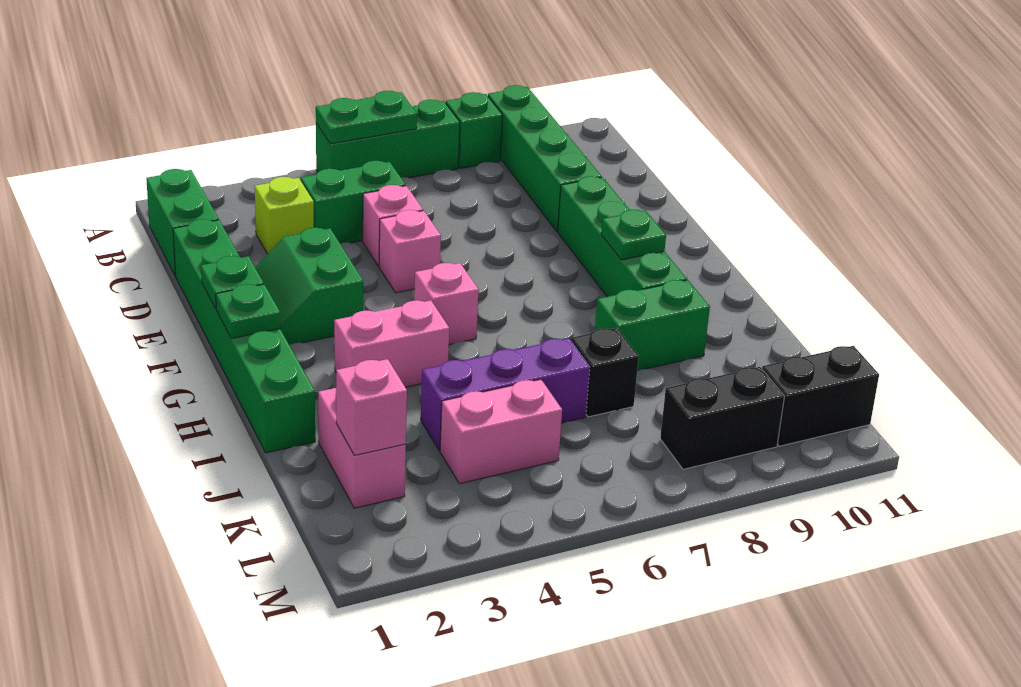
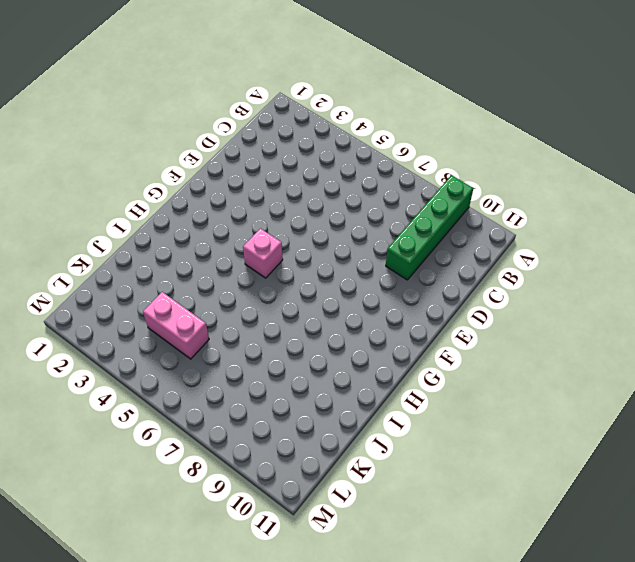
none -> green brick A5:A7 level 1
none -> green brick A8 level 1
none -> green brick B1:C1 level 1

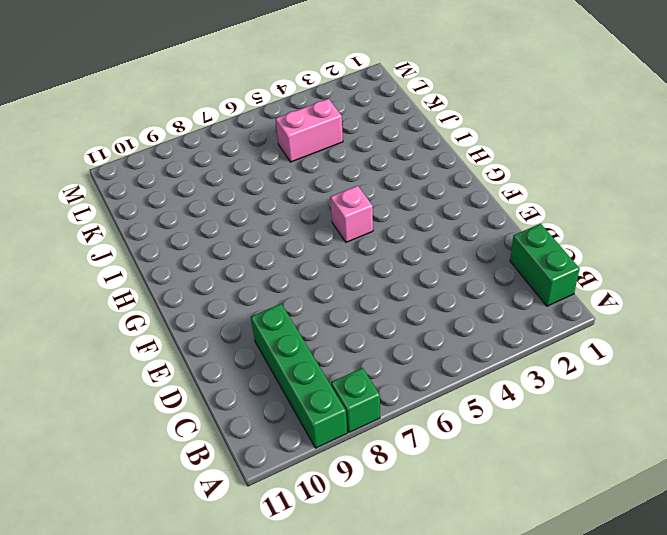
none -> green brick A5:A7 level 1
none -> lime brick C3 level 1
none -> green brick C4:C5 level 1

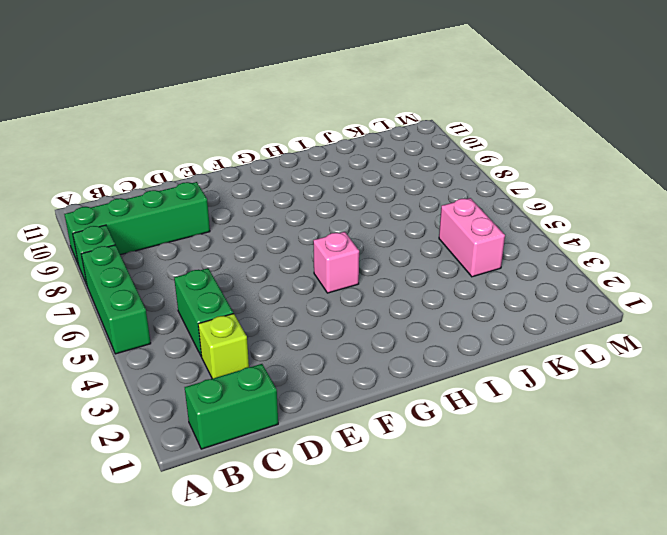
none -> green brick D1:I1 level 1
none -> pink brick D5 level 1
none -> green slope E2:F3 level 1 top 3

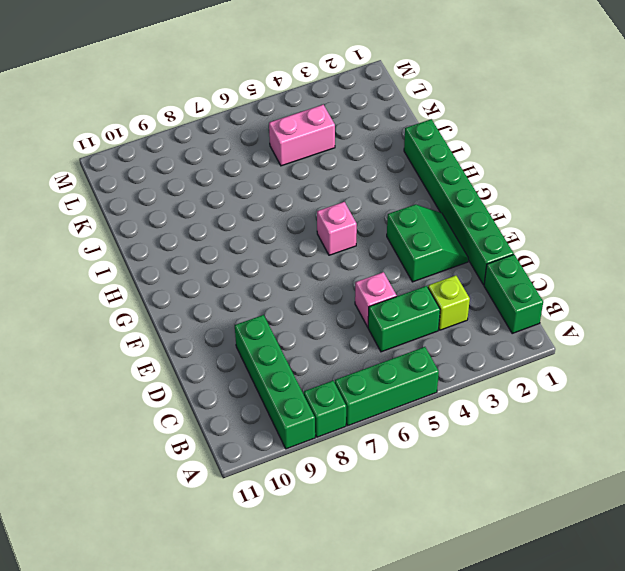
none -> pink brick E5 level 1
none -> green brick E9:H9 level 1
none -> pink brick H3:H4 level 1

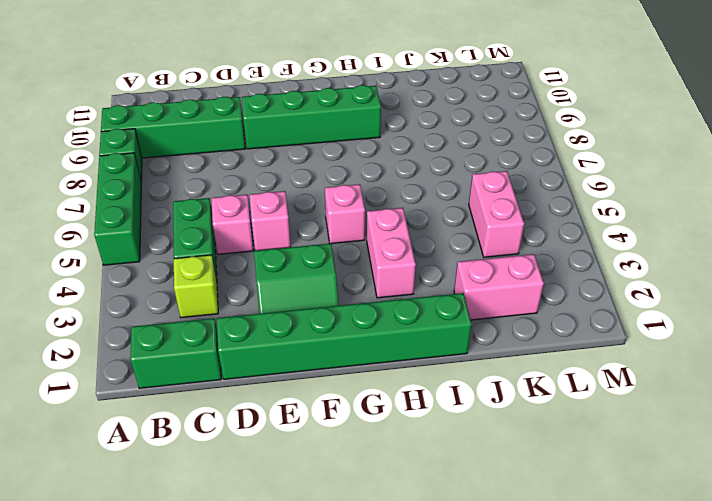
none -> green brick I8:I9 level 1
none -> purple brick J4:J6 level 1
none -> black brick J7 level 1

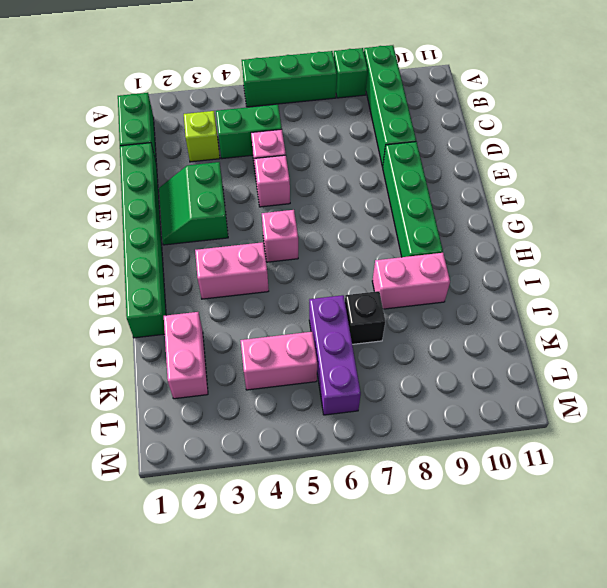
pink brick I8:I9 level 1 -> green brick I8:I9 level 1
purple brick J6:L6 level 1 -> purple brick J4:J6 level 1
none -> black brick L8:L9 level 1
none -> black brick L10:L11 level 1
none -> green plate A5:A6 level 2

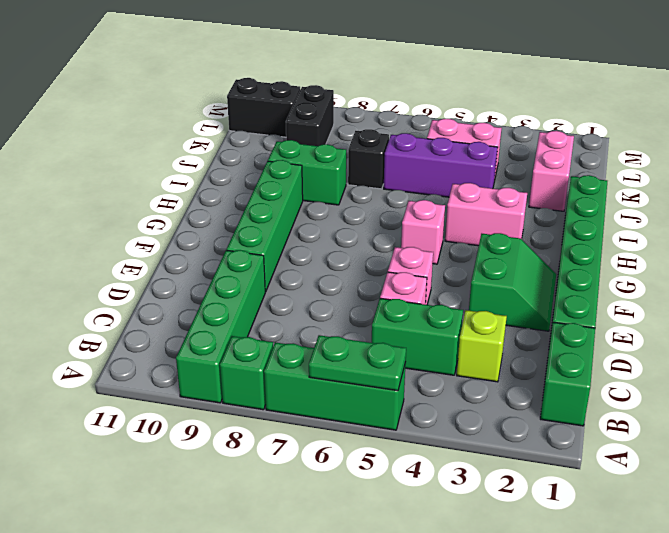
black brick K9:L9 level 1 -> black brick L8:L9 level 1
none -> green plate F1 level 2
none -> green plate G1 level 2
none -> green plate G9 level 2

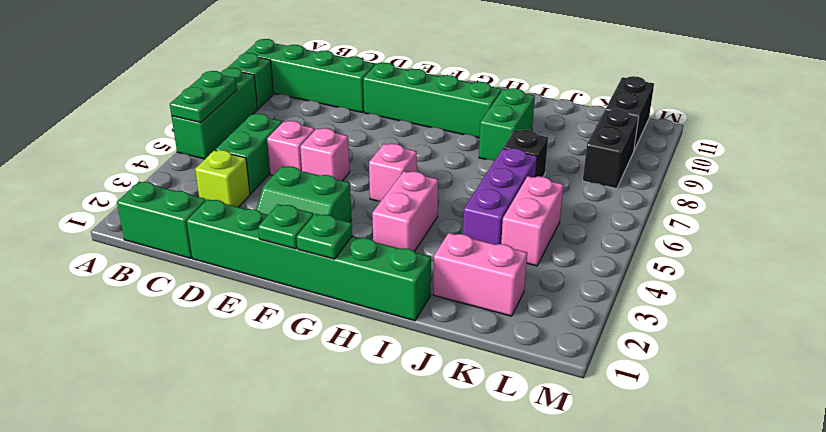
none -> green plate G9 level 2
none -> pink brick K2 level 2

